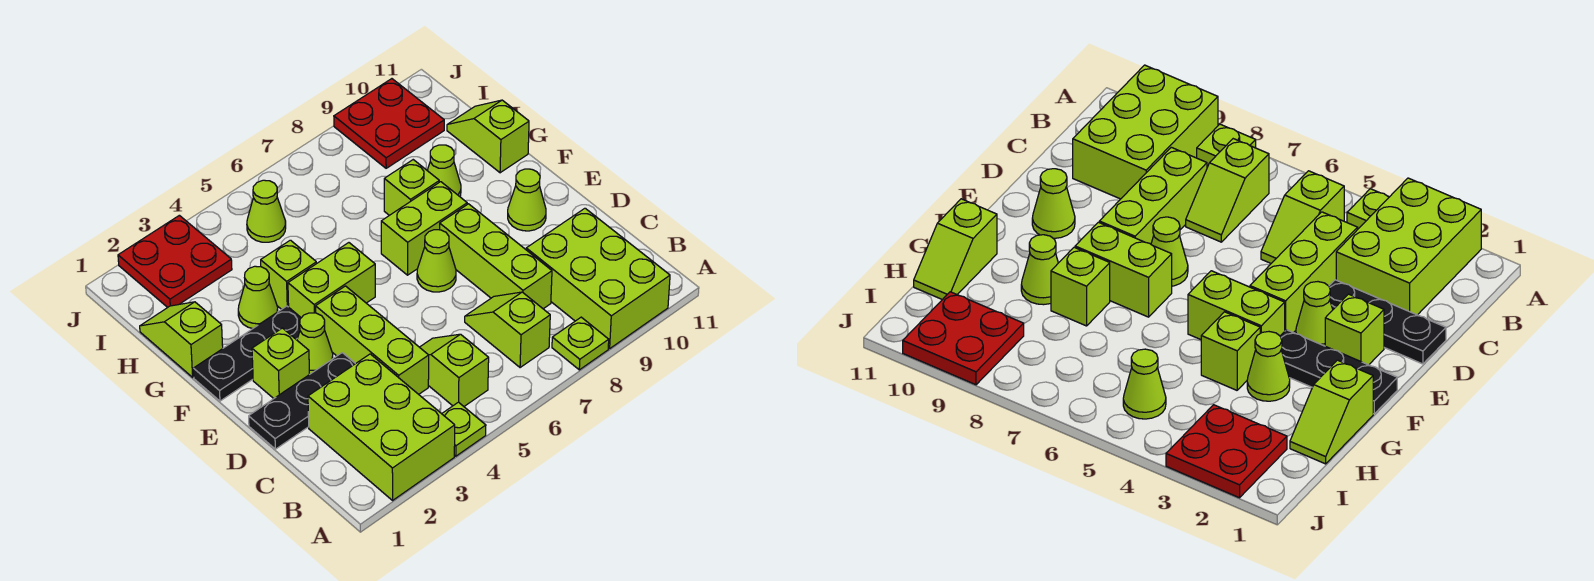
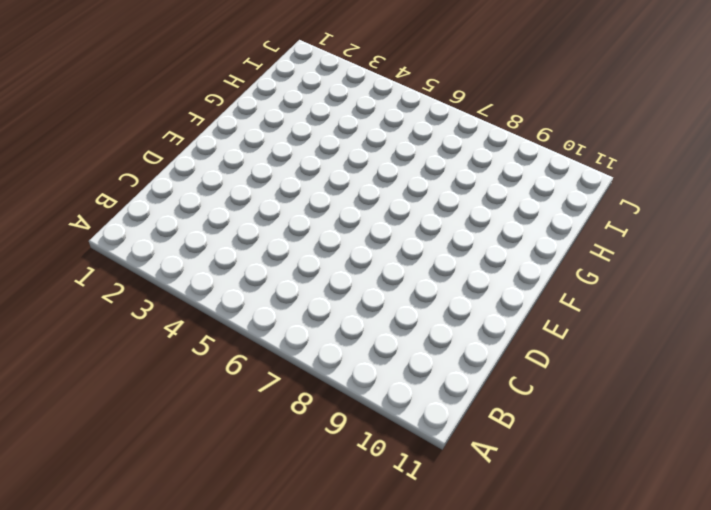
none -> lime brick A2:C3 level 1
none -> lime plate A4 level 1
none -> lime plate A8 level 1

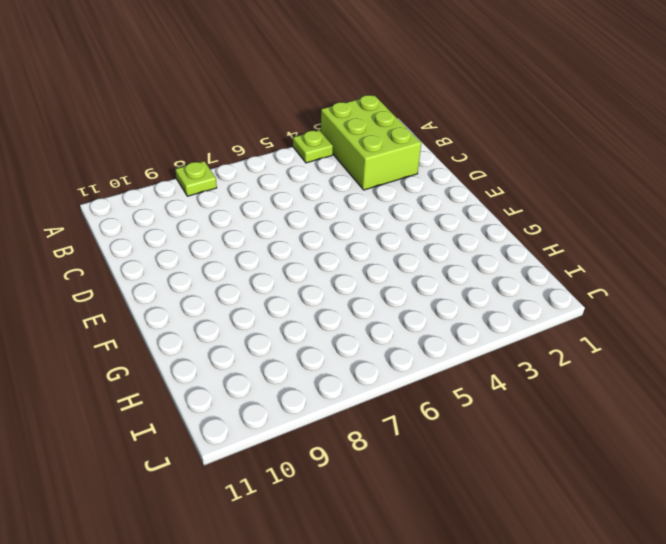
none -> lime brick A9:C10 level 1
none -> lime slope B5:C5 level 1 top B
none -> lime slope B7:C7 level 1 top B

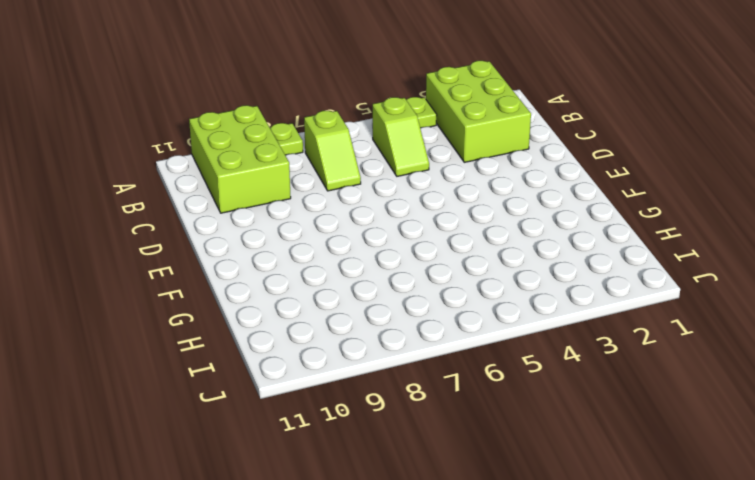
none -> lime brick C4:E4 level 1
none -> lime brick C8:E8 level 1
none -> black plate D1:D3 level 1

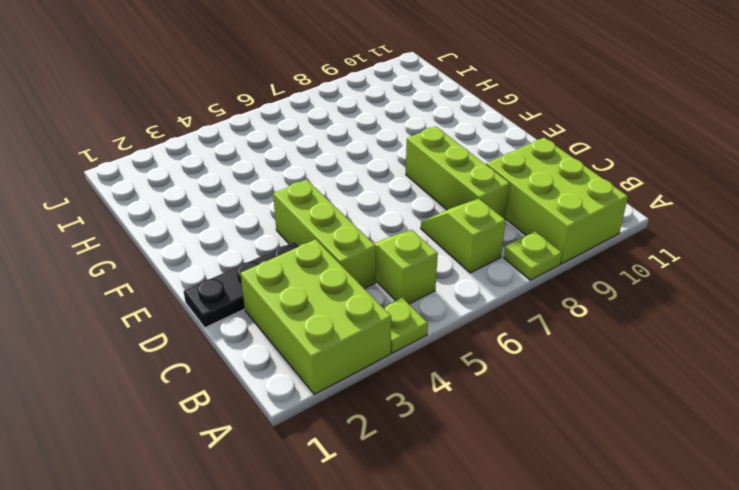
none -> lime brick E2 level 1
none -> lime cone E3 level 1
none -> lime cone E7 level 1

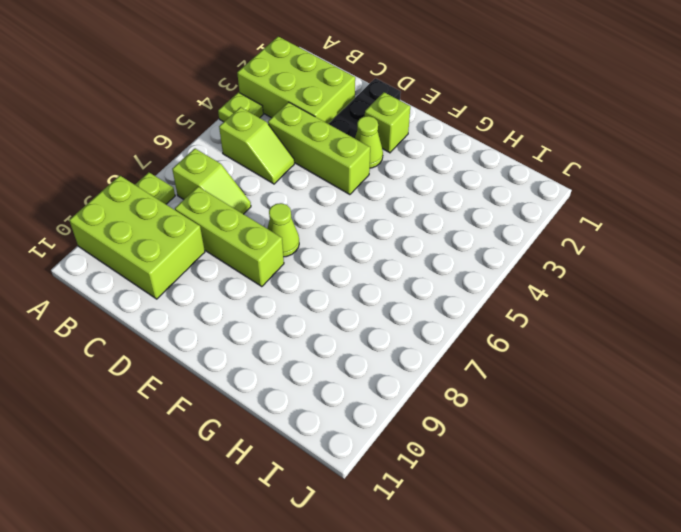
none -> lime cone E10 level 1
none -> black plate F1:F3 level 1
none -> lime brick F4:F5 level 1

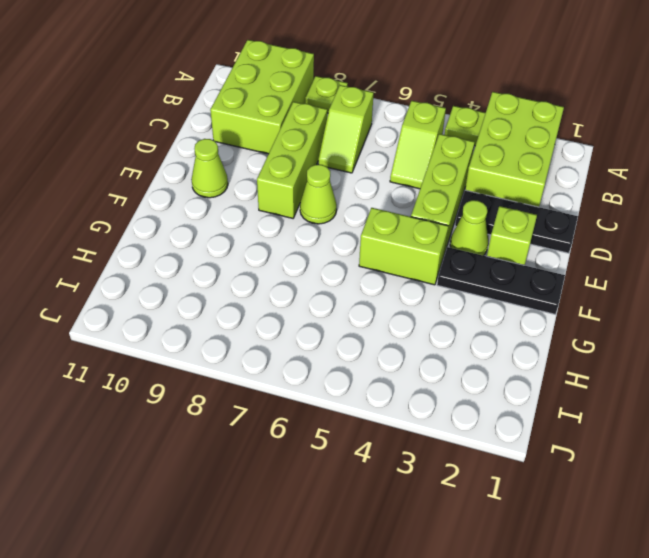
none -> lime brick F7:F8 level 1
none -> lime slope G1:H1 level 1 top G
none -> lime cone G3 level 1

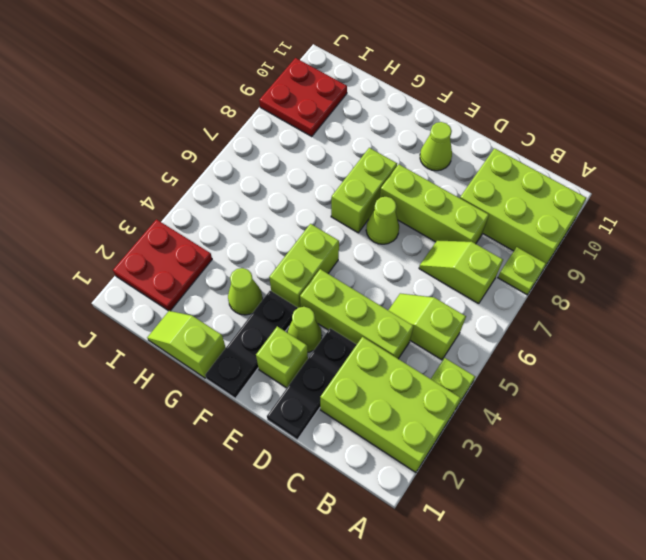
none -> lime brick G4 level 1
none -> lime brick G8 level 1
none -> lime cone G9 level 1

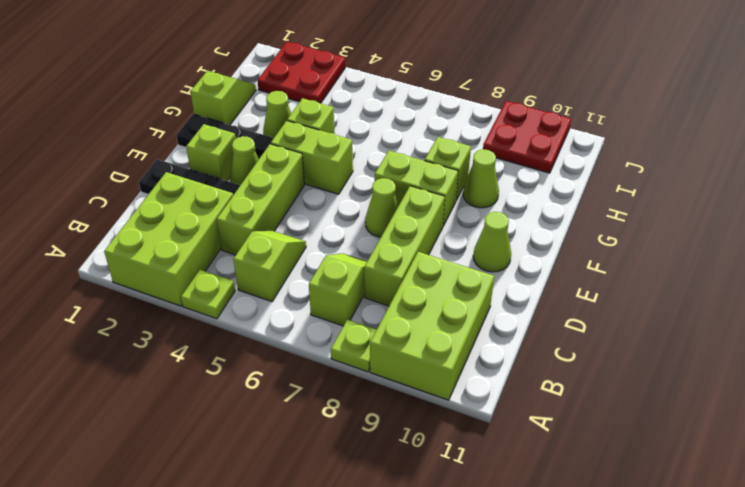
none -> lime slope G11:H11 level 1 top G
none -> lime cone I5 level 1

